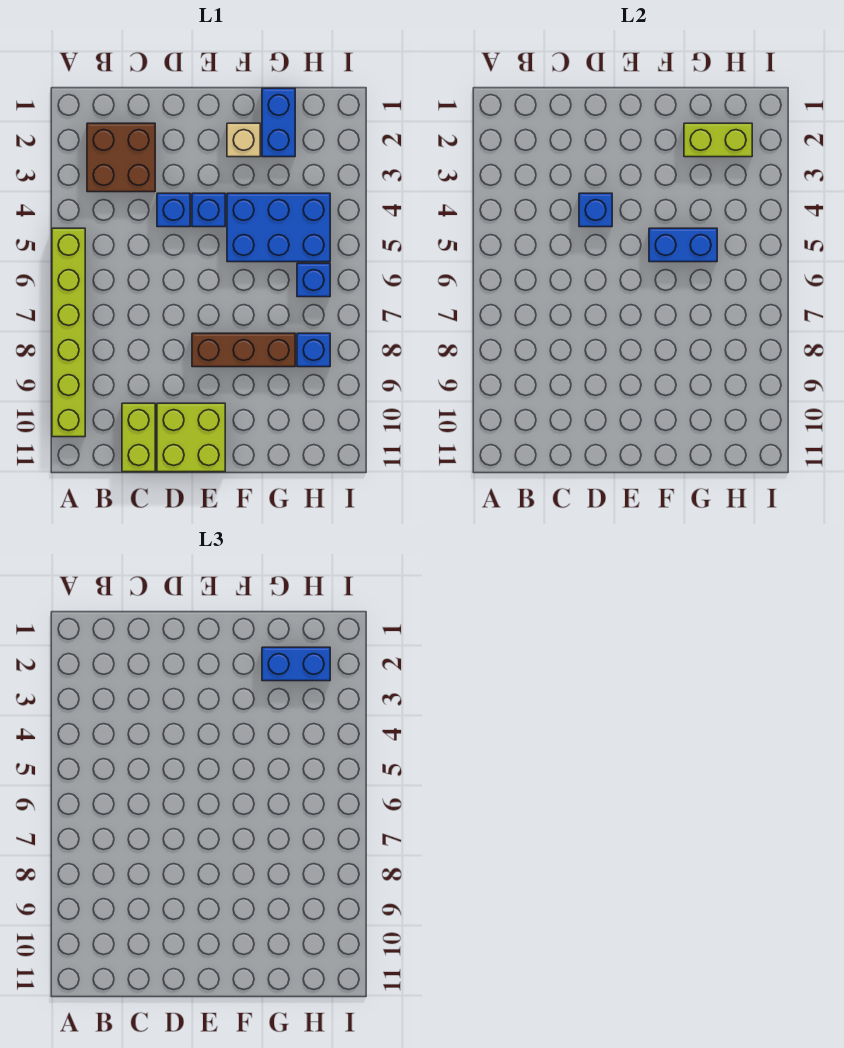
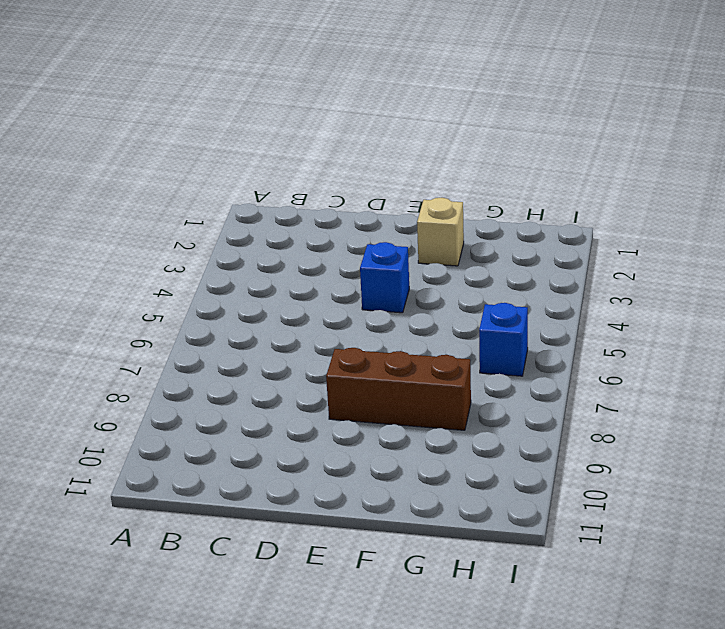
none -> lime brick A5:A10 level 1
none -> brown brick B2:C3 level 1
none -> lime brick C10:C11 level 1

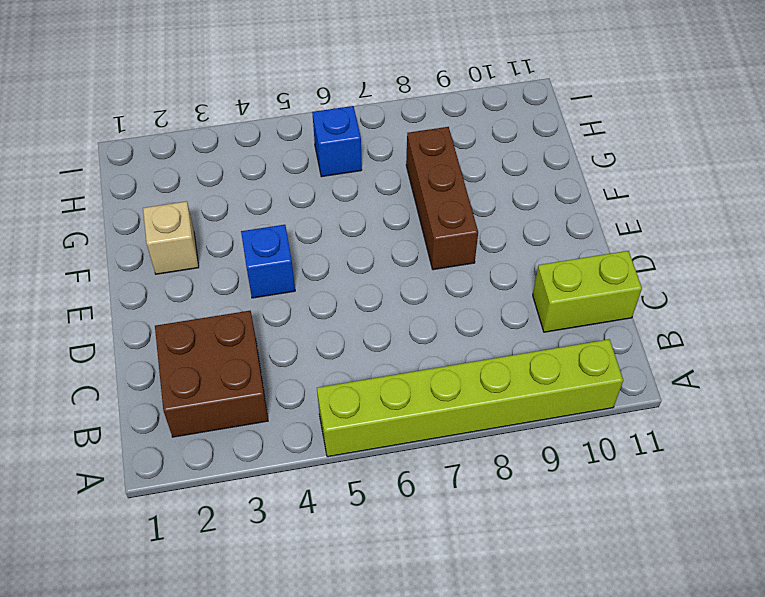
none -> blue brick D4 level 1
none -> lime brick D10:E11 level 1
none -> blue brick F4:H5 level 1

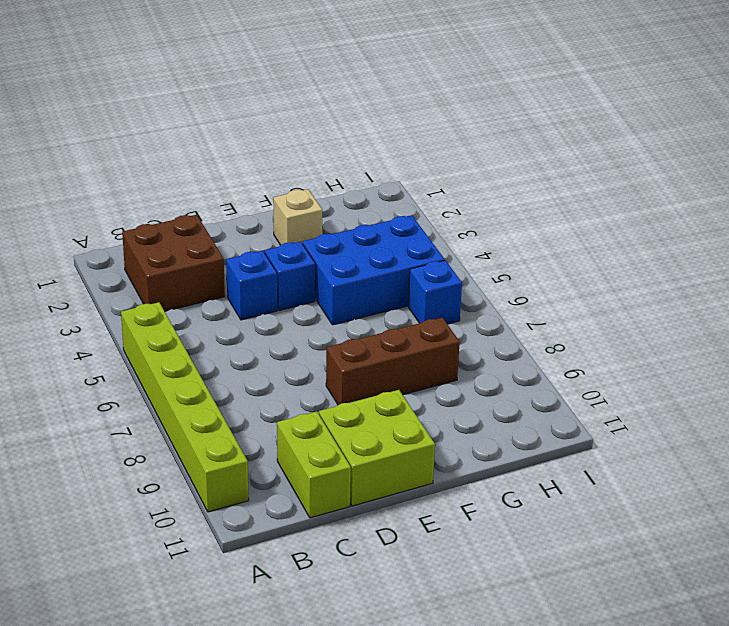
none -> blue brick G1:G2 level 1
none -> blue brick H8 level 1
none -> blue brick D4 level 2

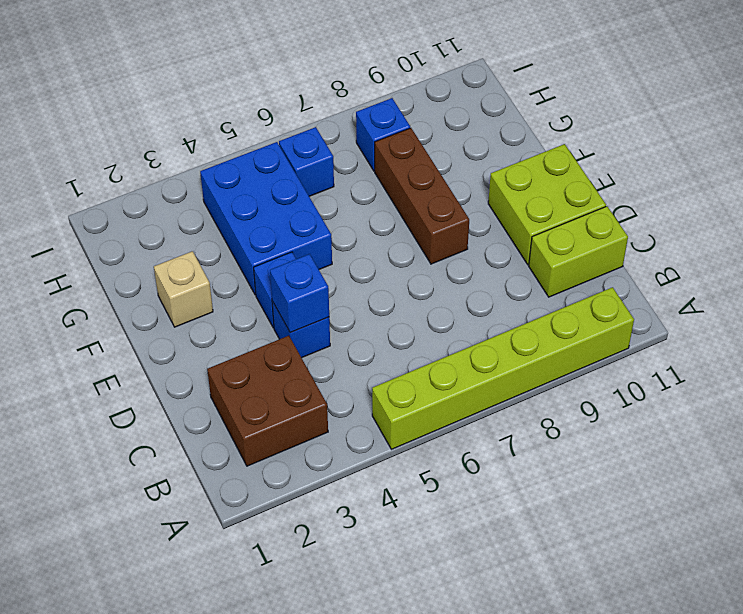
none -> blue brick G1:G2 level 1
none -> blue brick F5:G5 level 2
none -> lime brick G2:H2 level 2

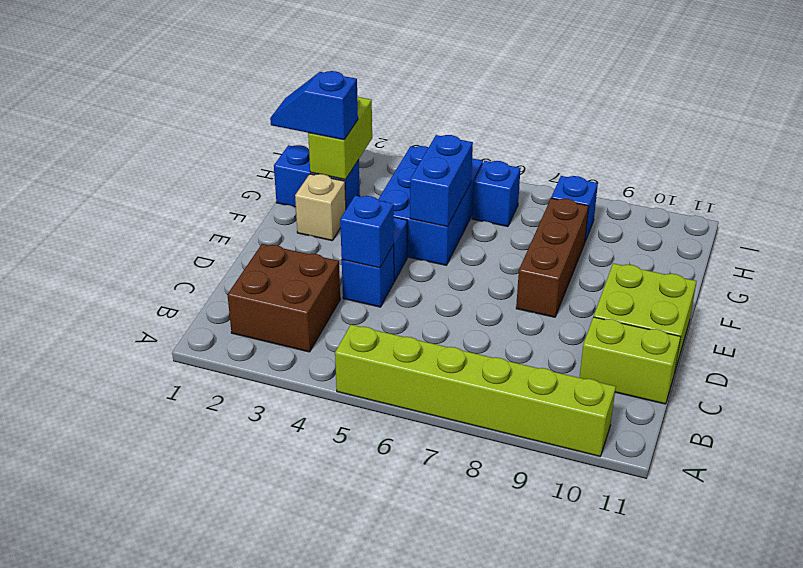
blue slope G1:G2 level 3 top 2 -> blue brick G2:H2 level 3

